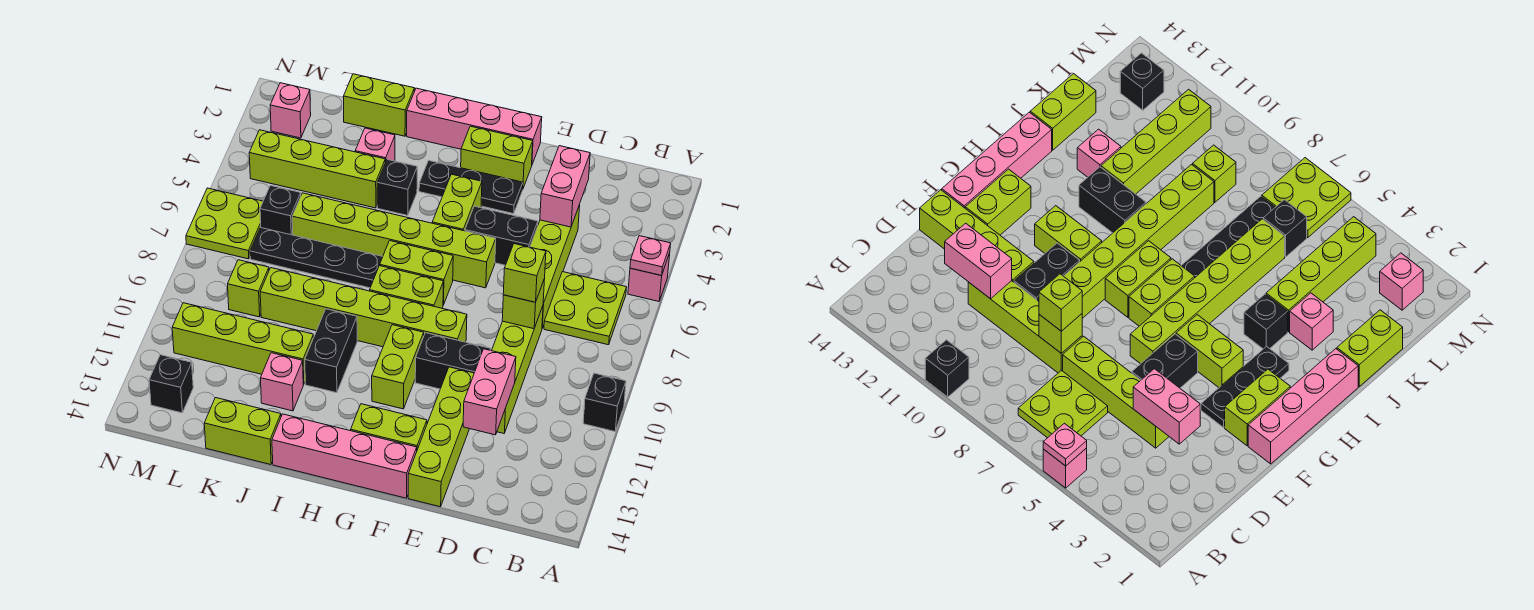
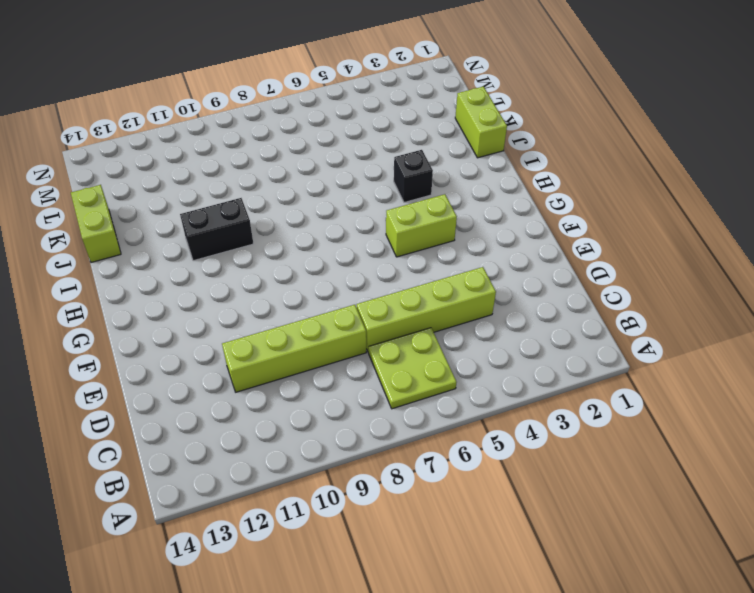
none -> pink brick A5 level 1
none -> black brick A10 level 1
none -> black brick E5:F5 level 1
none -> black brick E10:F10 level 1

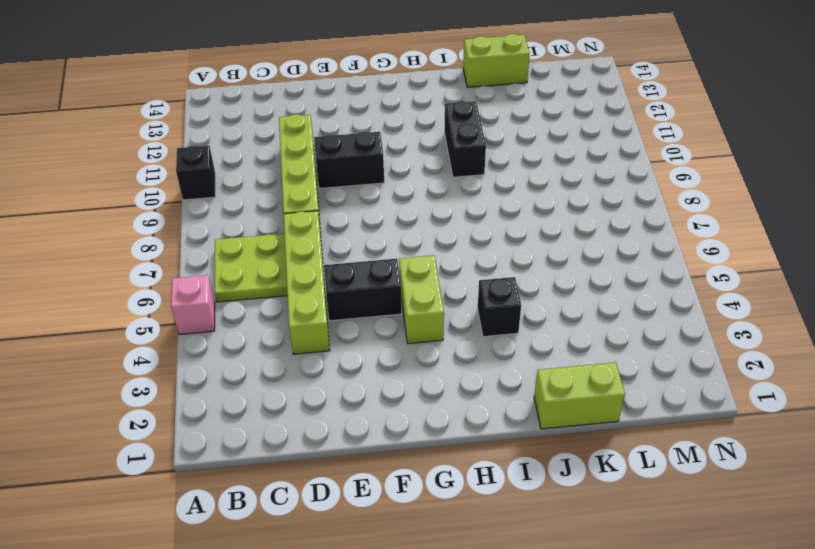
none -> lime brick E11:E14 level 1
none -> pink brick F1:I1 level 1
none -> lime brick F2:G2 level 1
none -> black plate F3:H3 level 1

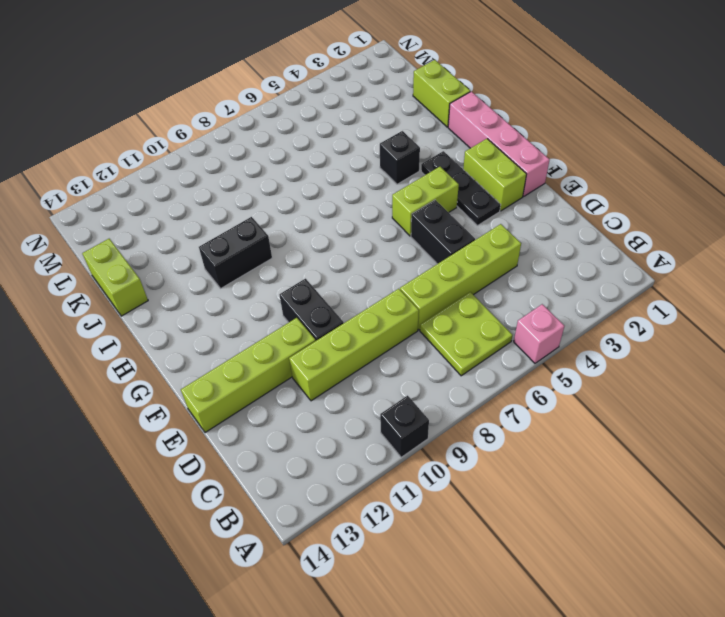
none -> lime brick F6:K6 level 1
none -> lime brick F9:K9 level 1
none -> lime brick F13:G13 level 1
none -> pink brick F14:I14 level 1

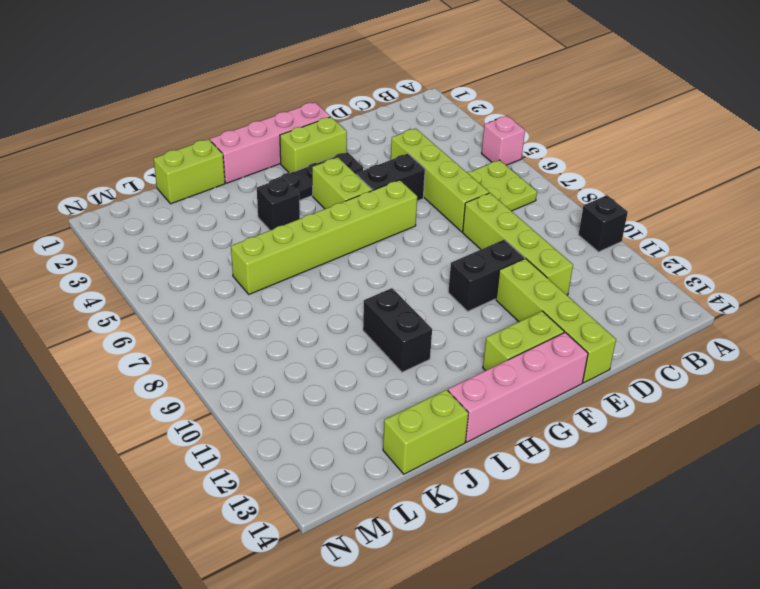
none -> lime brick F9:K9 level 1
none -> lime brick G7:H7 level 1
none -> lime brick G8:H8 level 1
none -> lime brick G10:G11 level 1

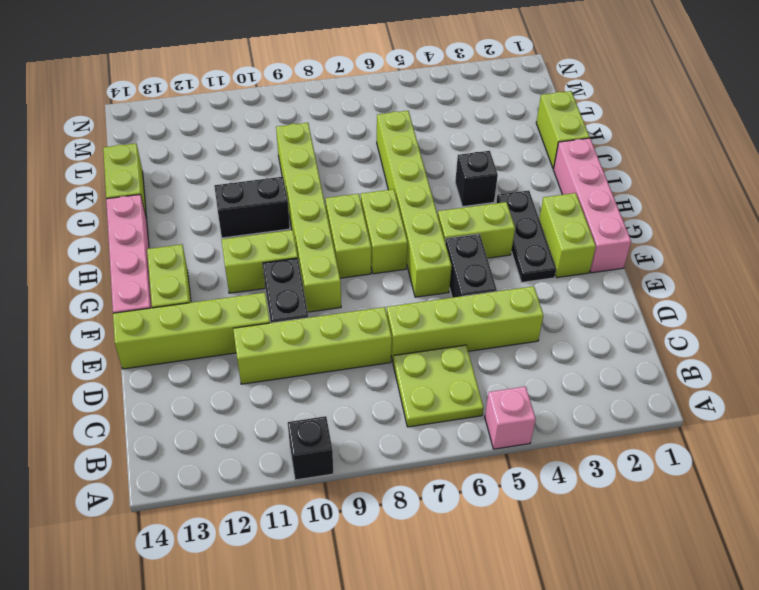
none -> black plate I7:L7 level 1
none -> pink brick J3 level 1
none -> lime brick J4:M4 level 1
none -> lime brick J11:M11 level 1

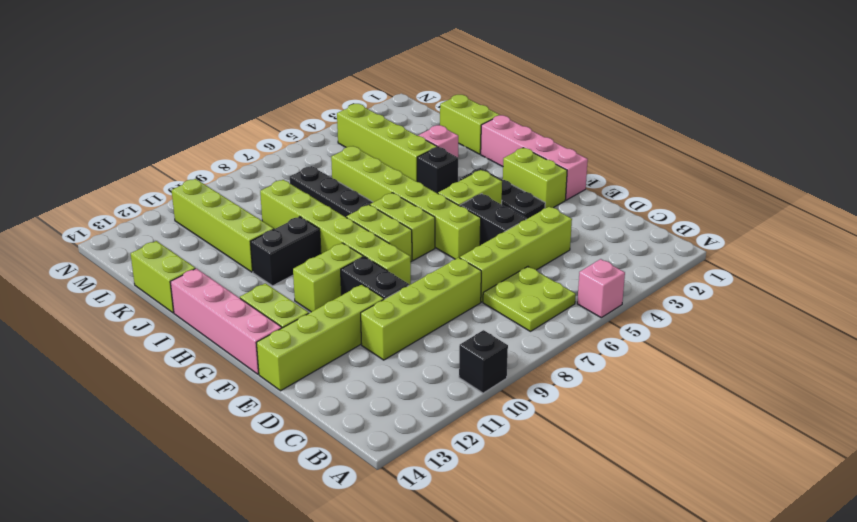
none -> pink brick J12 level 1
none -> black brick L6 level 1
none -> lime brick L9 level 1
none -> pink brick M2 level 1

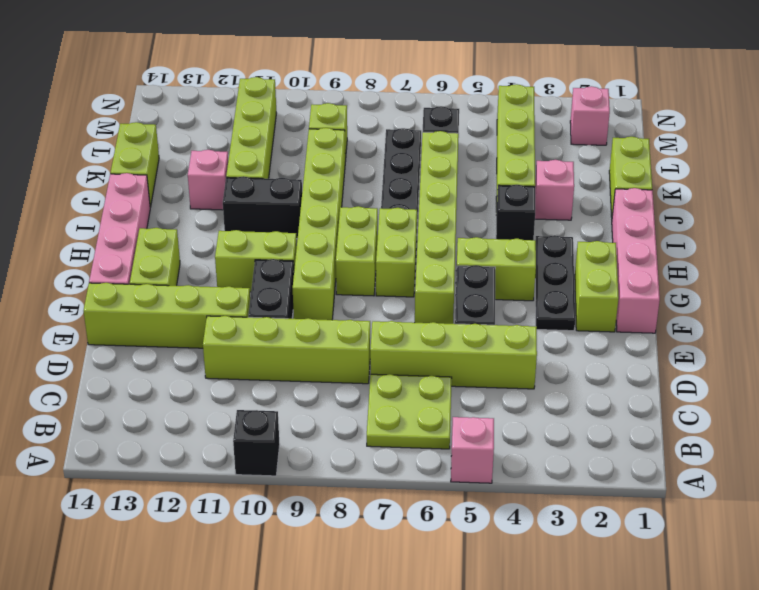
none -> lime plate M6:N7 level 1
none -> black brick M13 level 1
none -> pink plate A5 level 2
none -> pink brick D3:D4 level 2

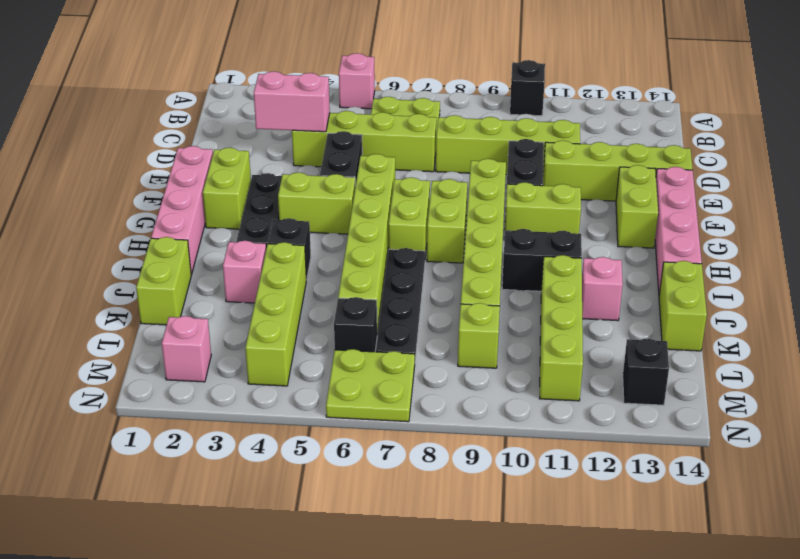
none -> pink plate A5 level 2
none -> lime brick D8 level 2
none -> pink brick D11:D12 level 2
none -> lime brick D8 level 3

